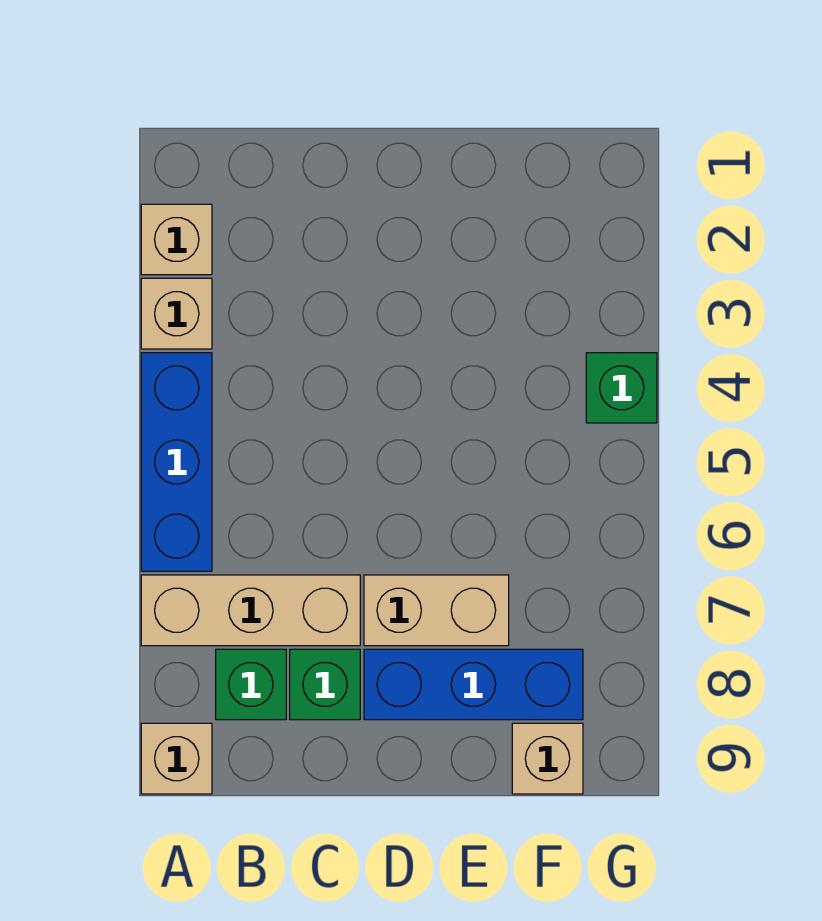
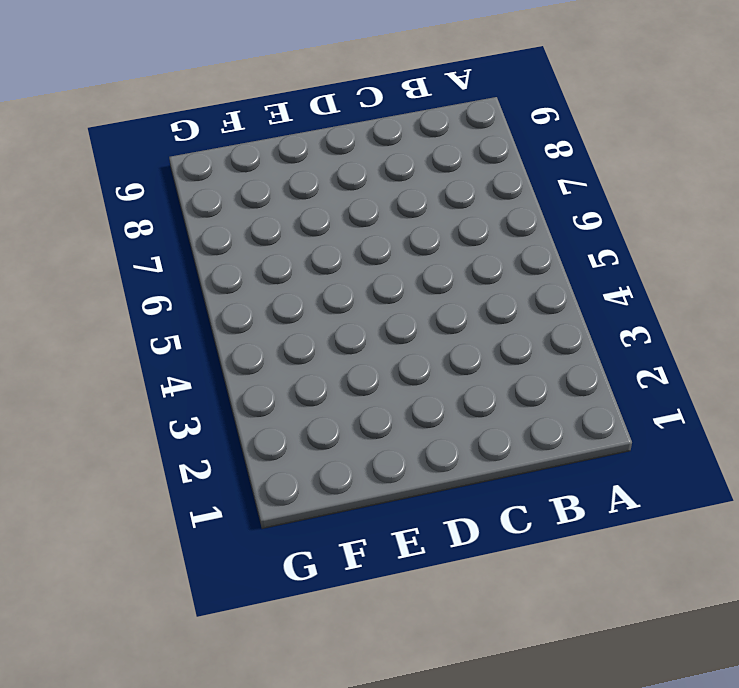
none -> tan brick A2 level 1
none -> tan brick A3 level 1

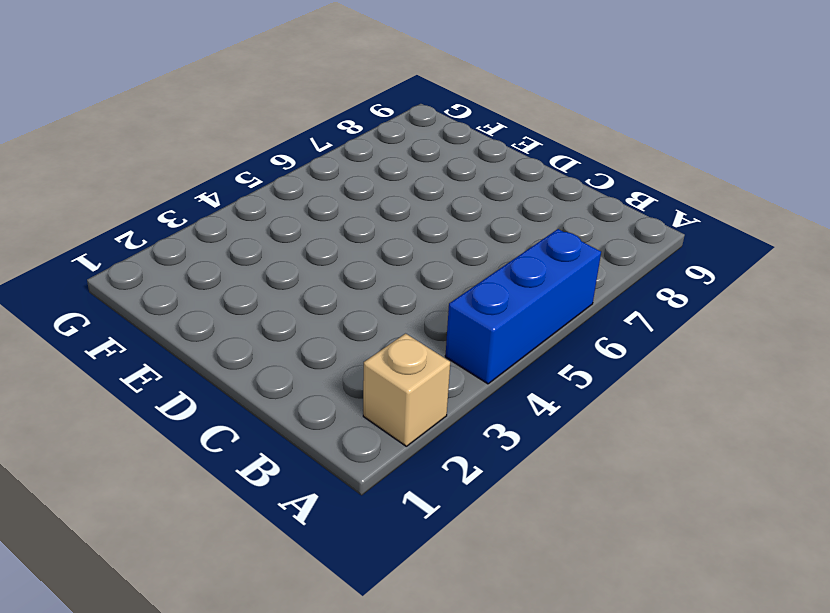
none -> tan brick A3 level 1
none -> tan brick A7:C7 level 1

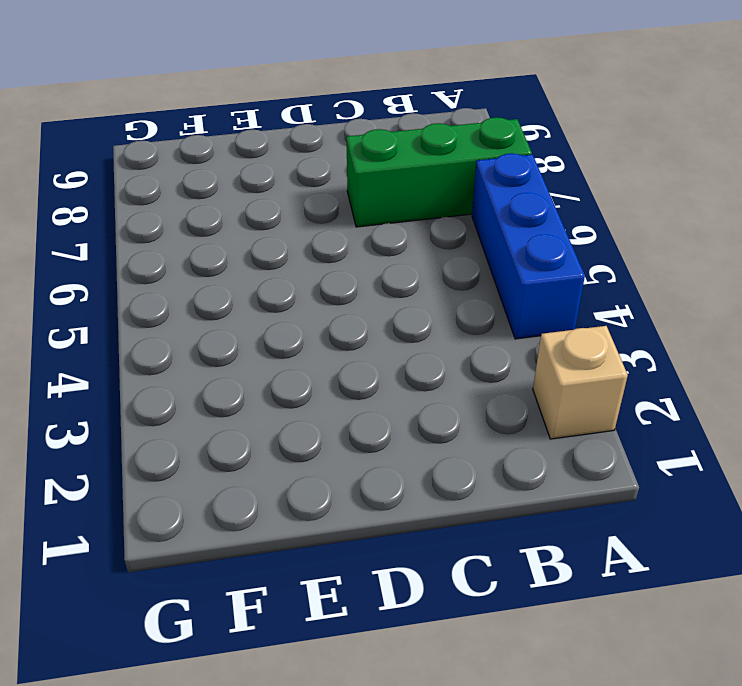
green brick A7:C7 level 1 -> tan brick A7:C7 level 1
none -> tan brick A3 level 1
none -> tan brick A9 level 1

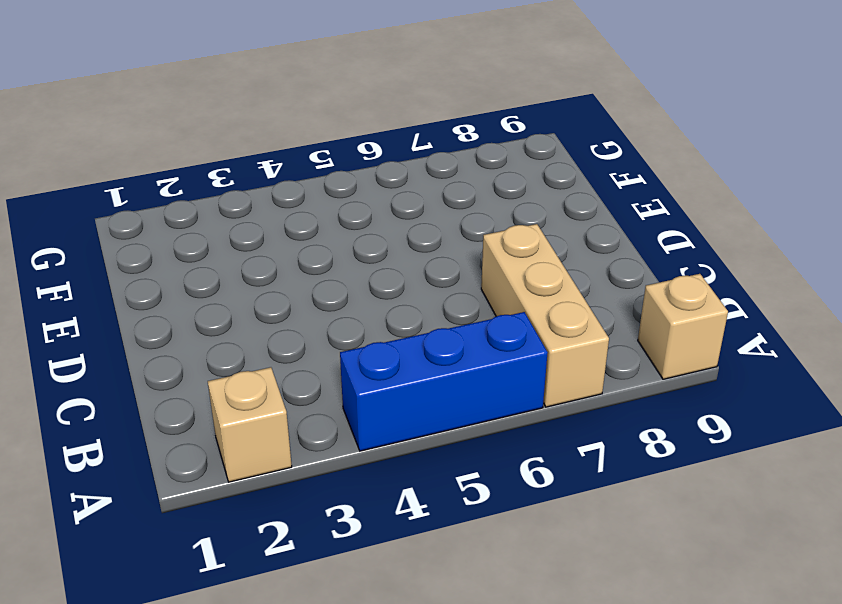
none -> tan brick A3 level 1
none -> green brick B8 level 1

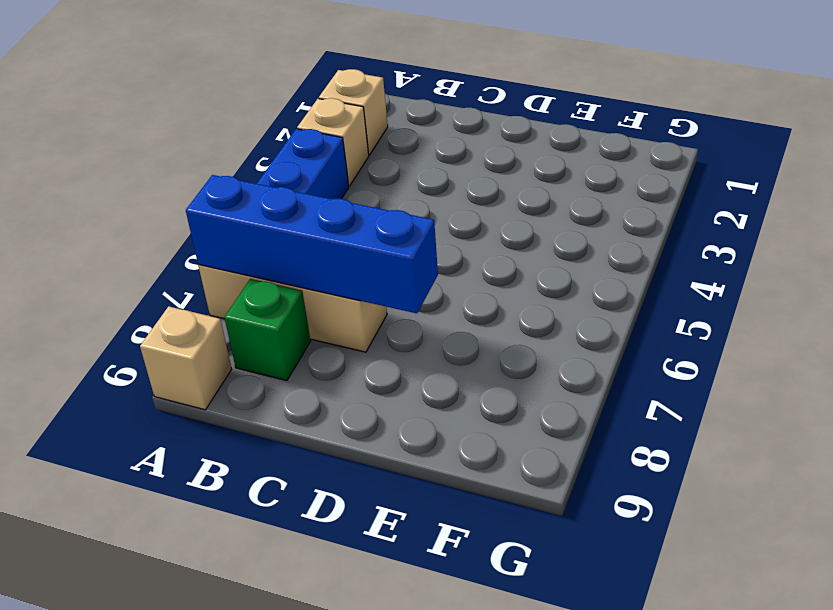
blue brick A7:D7 level 2 -> none
none -> green brick C8 level 1
none -> tan brick D7:E7 level 1

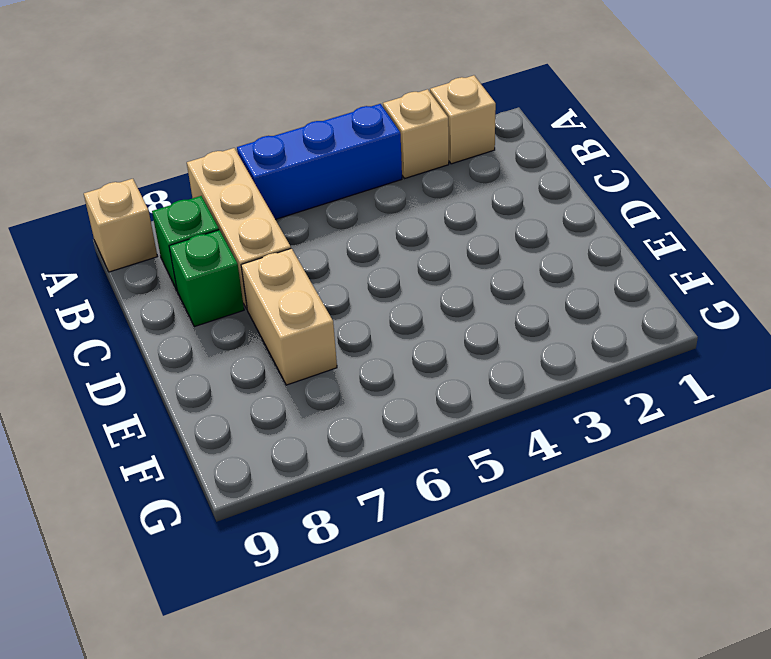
none -> blue brick D8:F8 level 1
none -> tan brick F9 level 1

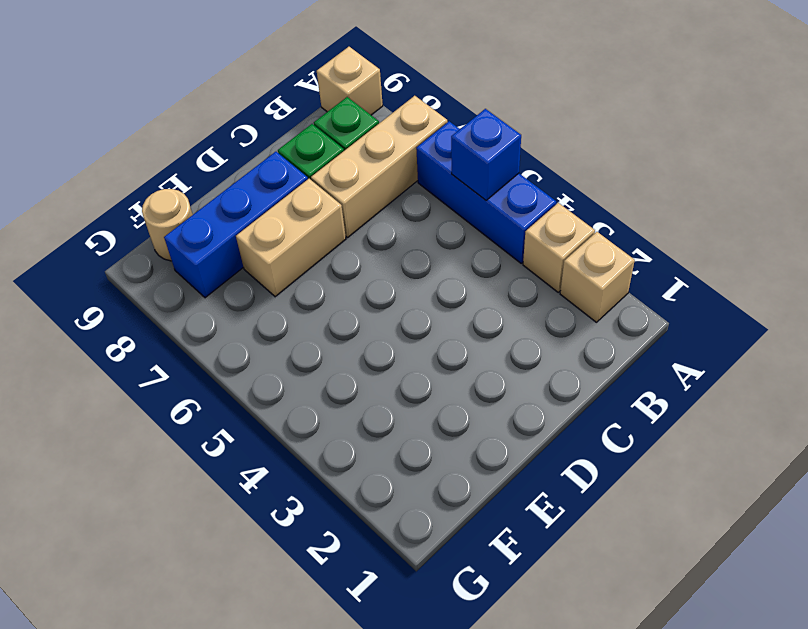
blue brick A5 level 2 -> none
tan round brick F9 level 1 -> tan brick F9 level 1
none -> green brick G4 level 1

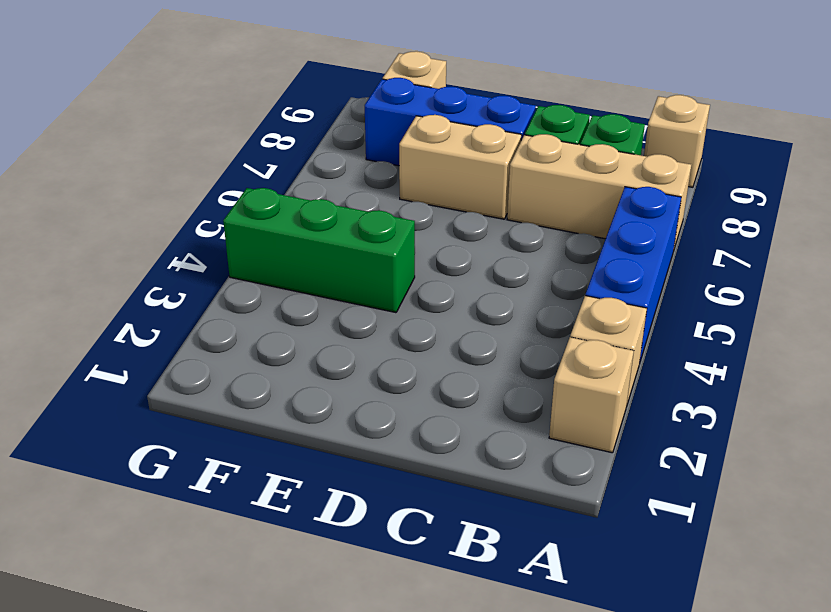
green brick E4:G4 level 1 -> green brick G4 level 1

